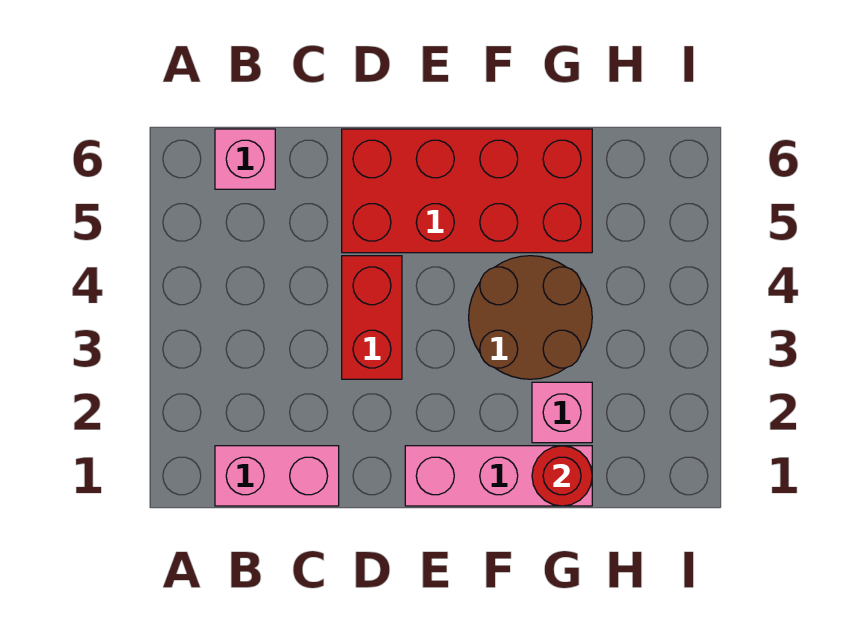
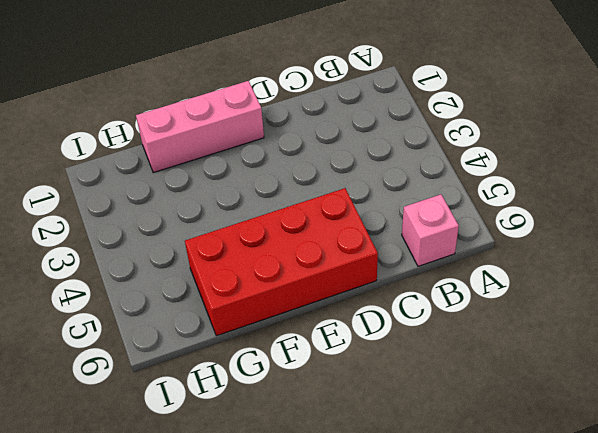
none -> pink brick B1:C1 level 1
none -> red brick D3:D4 level 1

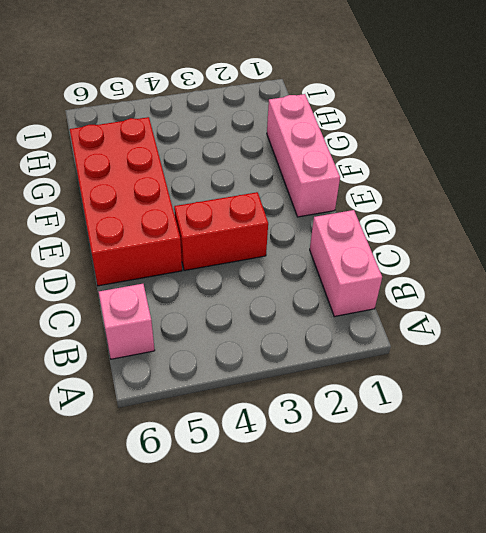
none -> brown round brick F3:G4 level 1
none -> pink brick G2 level 1

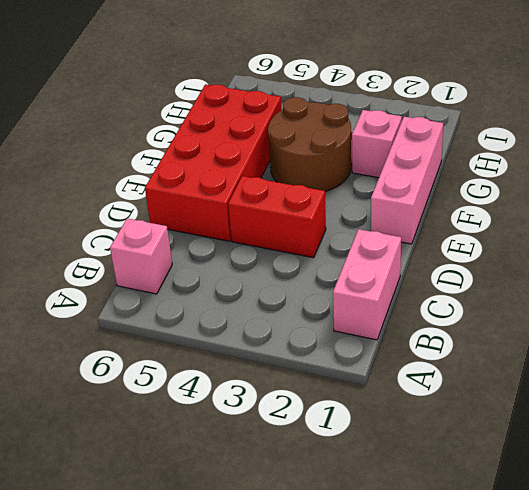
none -> red round brick G1 level 2

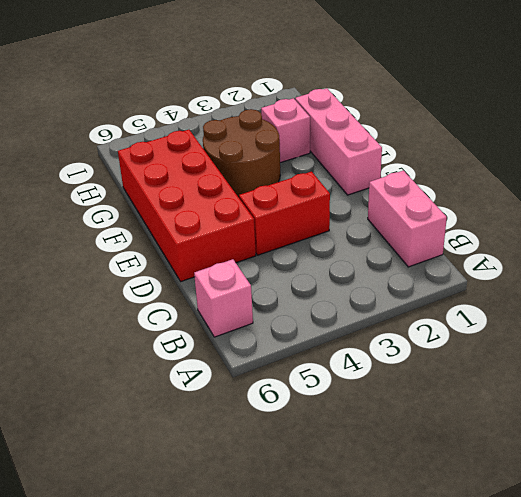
none -> red round brick G1 level 2

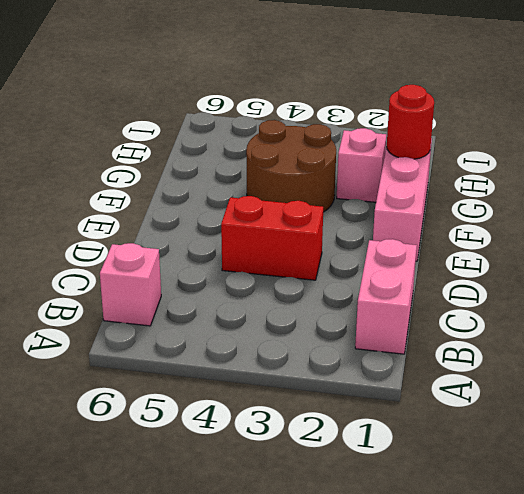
none -> red brick D5:G6 level 1

